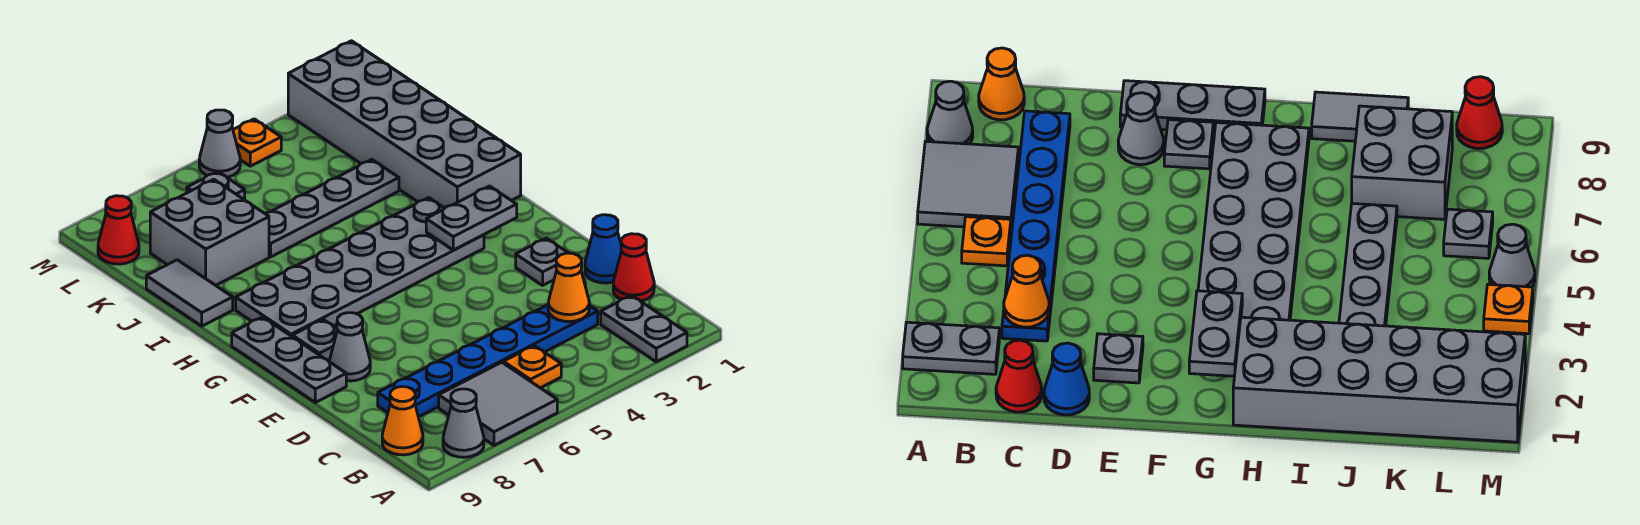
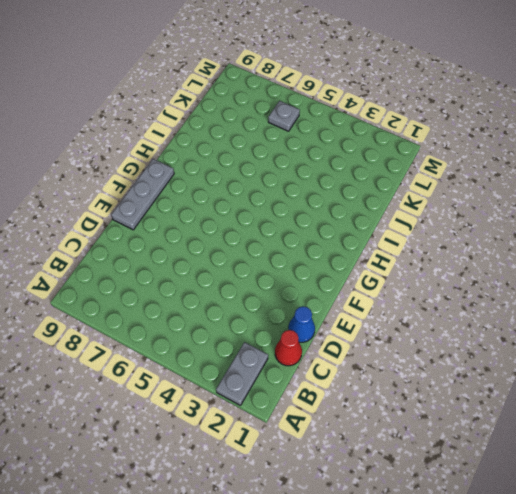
none -> grey tile A6:B7 level 1
none -> grey cone A8 level 1
none -> orange plate B5 level 1

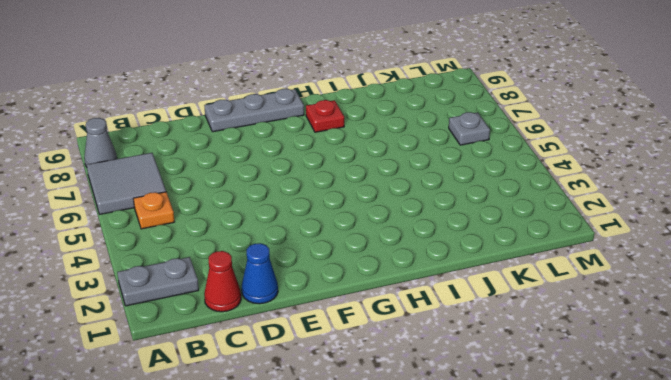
red plate H8 level 1 -> grey plate G3:H8 level 1
none -> orange cone B9 level 1
none -> blue plate C3:C8 level 1
none -> grey plate E2 level 1

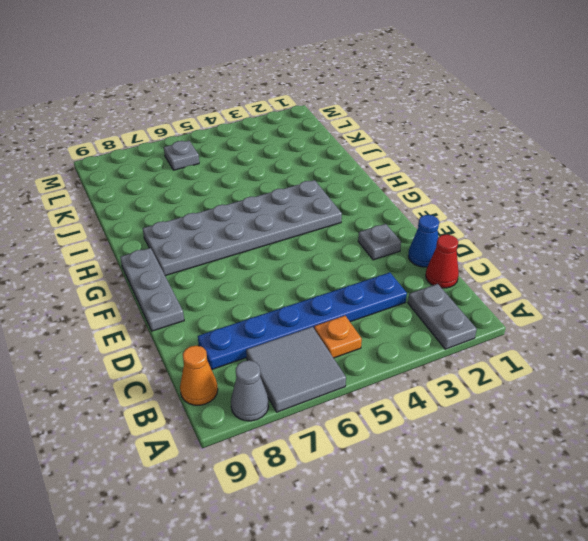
none -> grey cone E8 level 1
none -> grey plate F8 level 1
none -> grey brick H1:M2 level 1

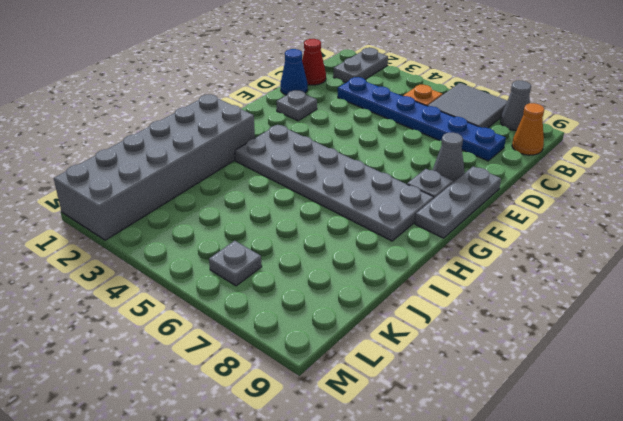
none -> grey tile I9:J9 level 1
none -> grey plate J3:J6 level 1
none -> grey brick J7:K8 level 1

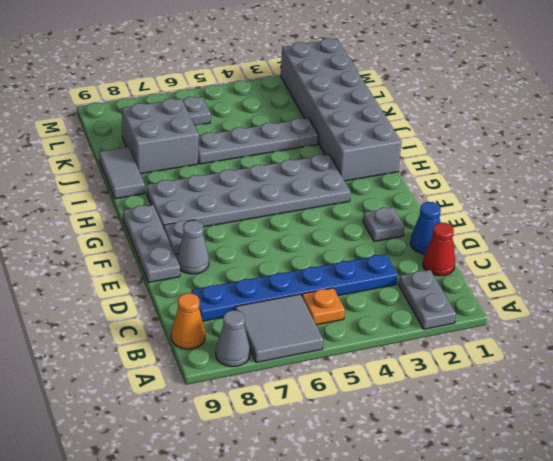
none -> red cone L9 level 1
none -> orange plate M4 level 1
none -> grey cone M5 level 1

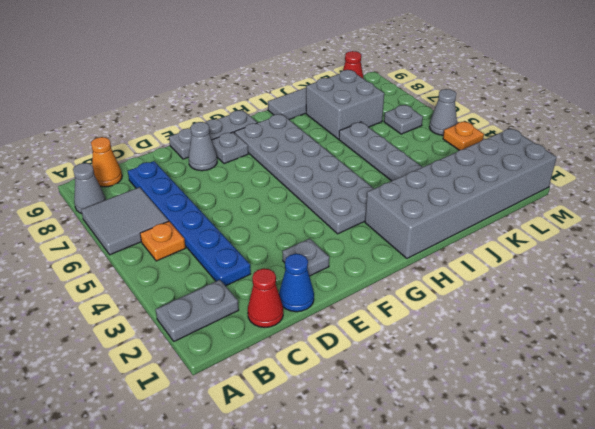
none -> orange cone C3 level 2
none -> grey plate G2:G3 level 2

